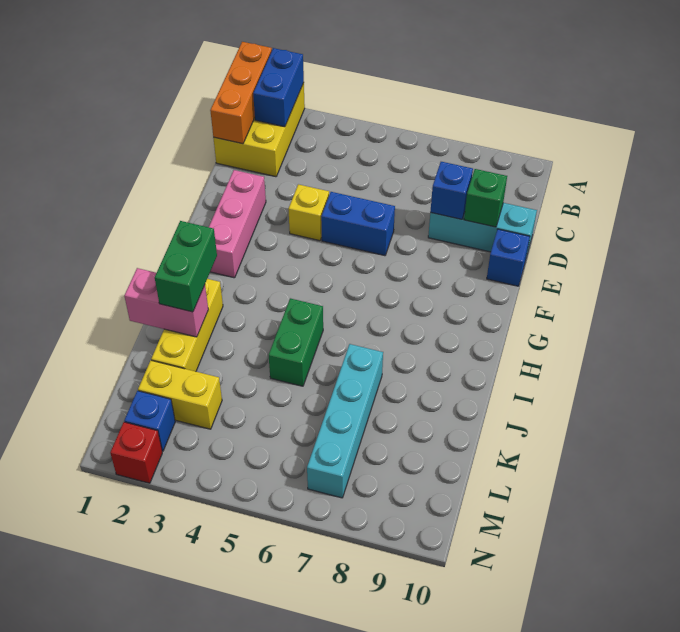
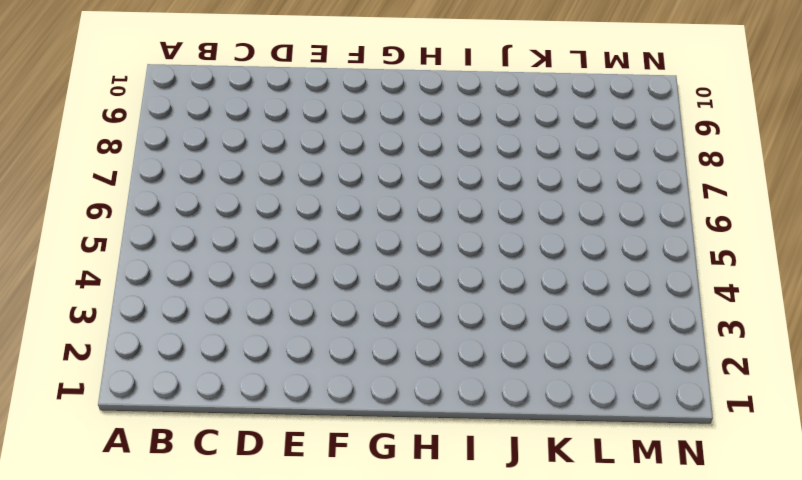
none -> yellow brick A1:C2 level 1
none -> cyan brick D8:D10 level 1
none -> pink brick E2:G2 level 1

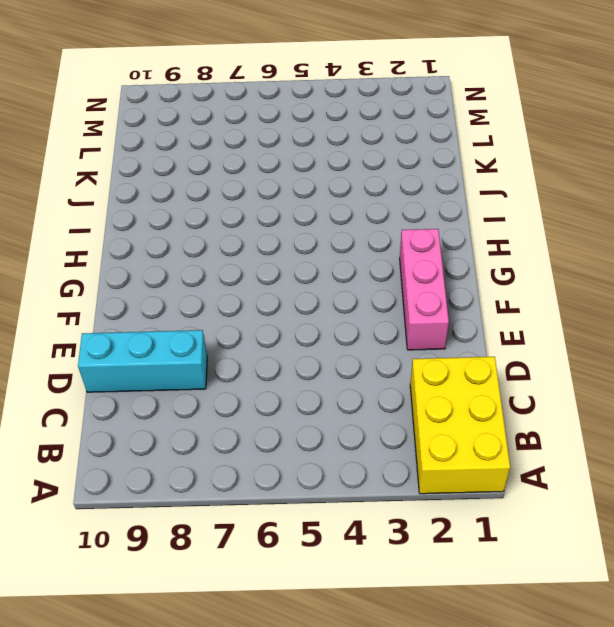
none -> yellow brick E4 level 1
none -> blue brick E5:E6 level 1
none -> blue brick E10 level 1

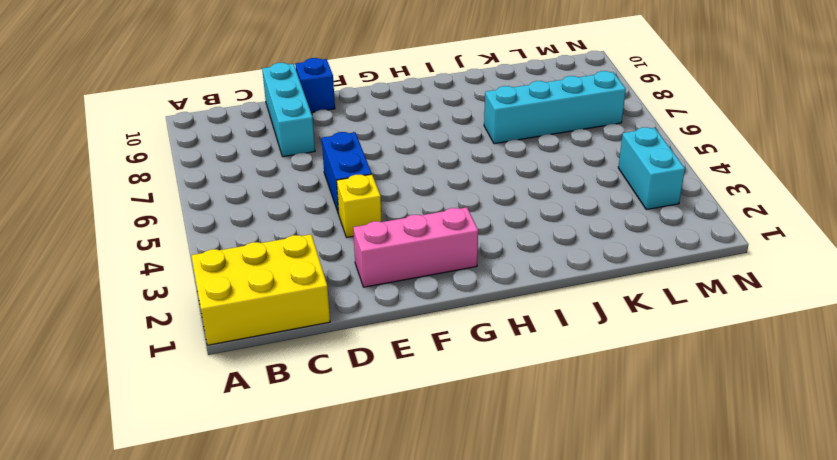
cyan brick M3:M4 level 1 -> none
none -> yellow brick I2:K2 level 1
none -> green brick I5:J5 level 1
none -> yellow brick L2:L3 level 1

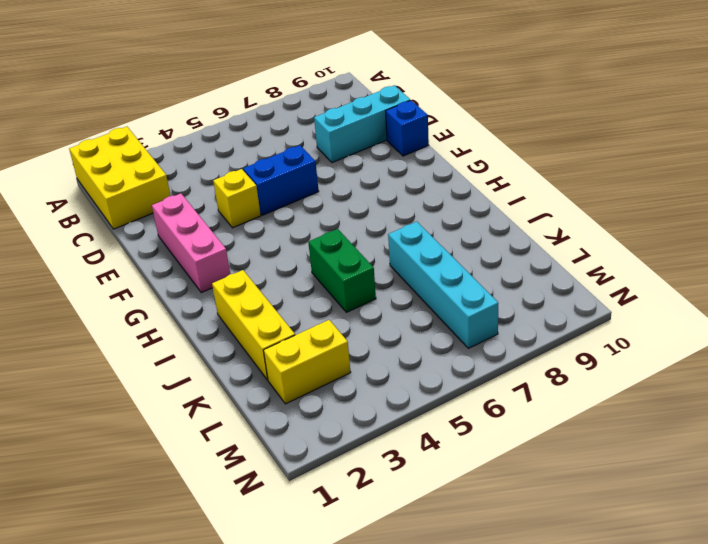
none -> blue brick M2 level 1
none -> red brick N2 level 1
none -> orange brick A1:C1 level 2

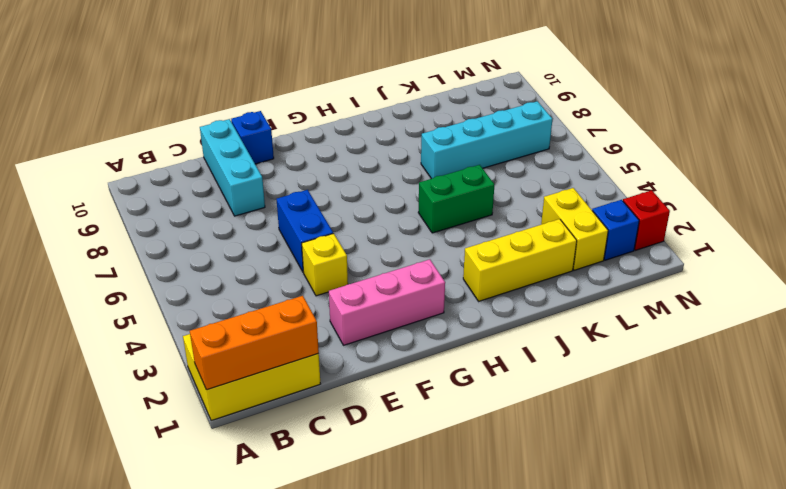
none -> blue brick A2:B2 level 2
none -> blue brick D8 level 2
none -> green brick D9 level 2

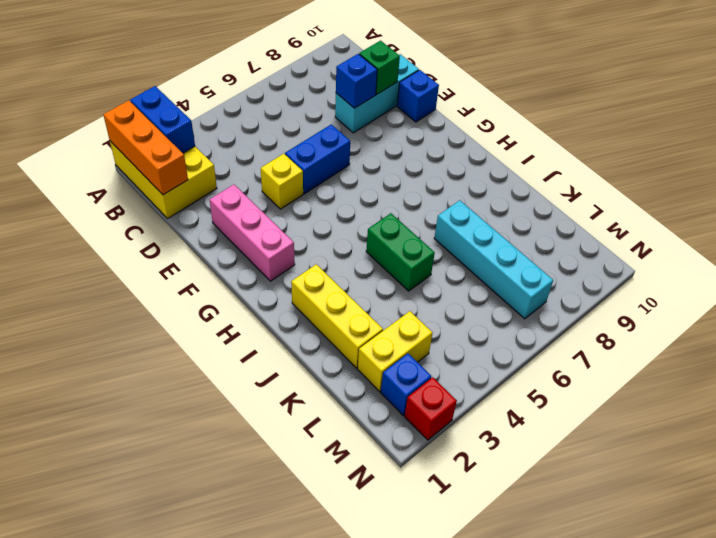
none -> pink brick J1:J2 level 2
none -> green brick I2:J2 level 3

